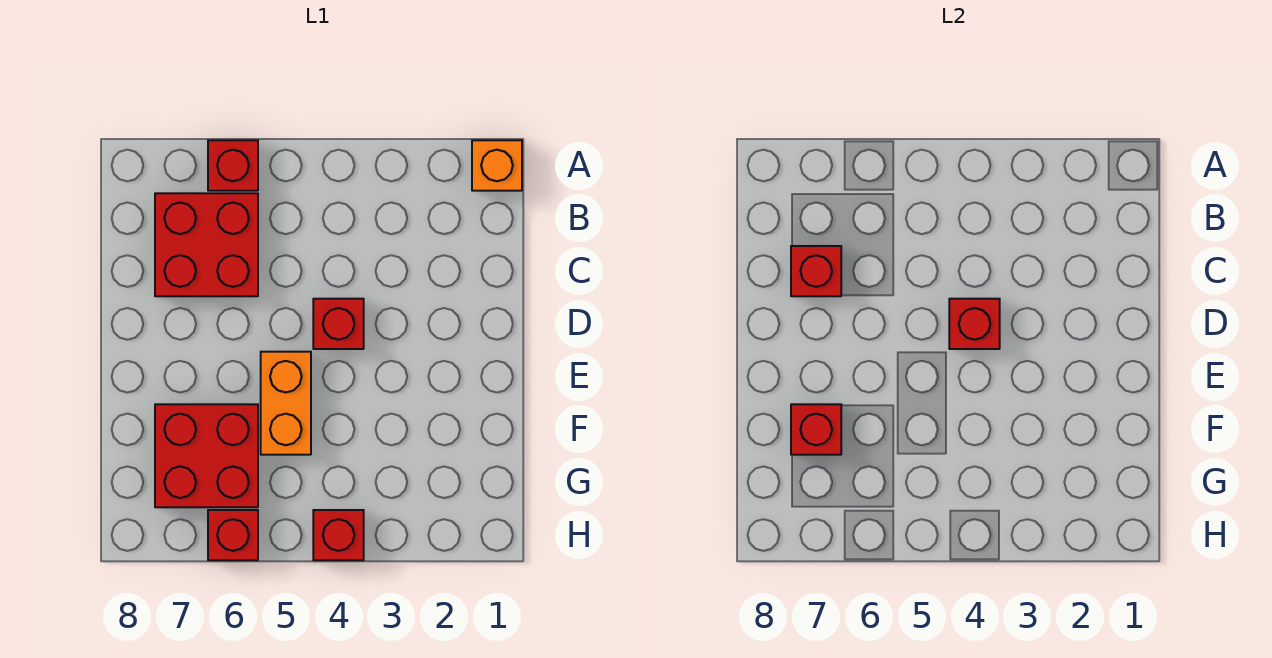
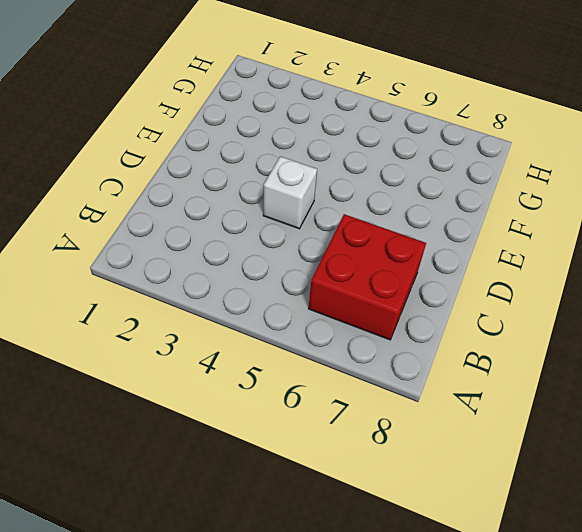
white brick D4 level 1 -> red brick D4 level 1
none -> orange brick A1 level 1
none -> red brick A6 level 1

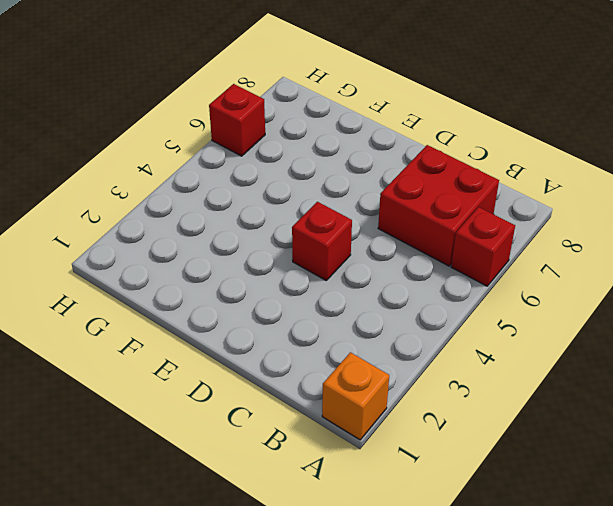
none -> orange brick E5:F5 level 1
none -> red brick F6:G7 level 1

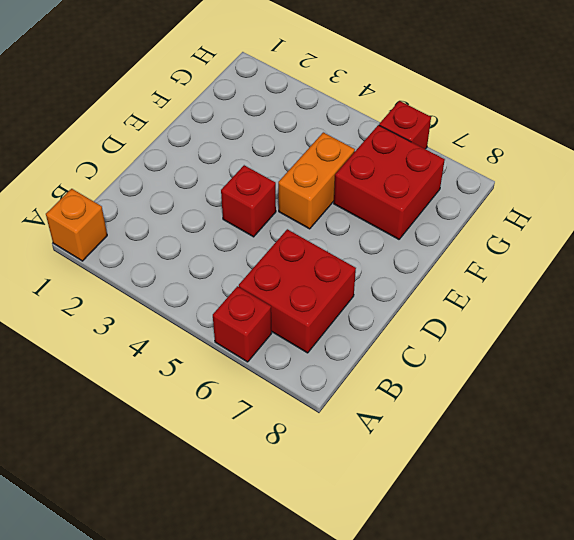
none -> red brick H4 level 1
none -> red brick C7 level 2

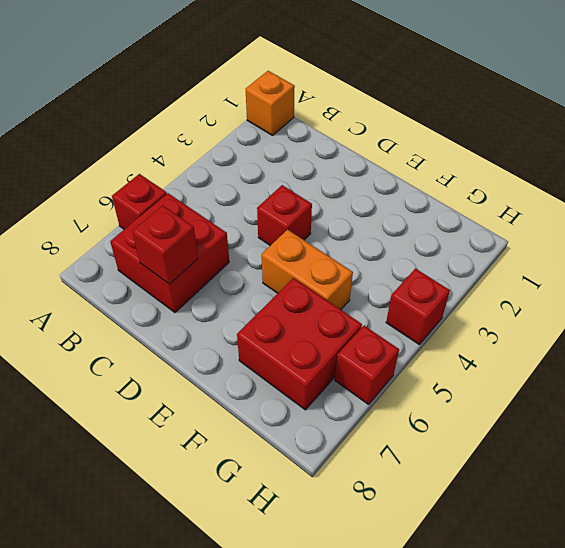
none -> red brick D4 level 2
none -> red brick F7 level 2

